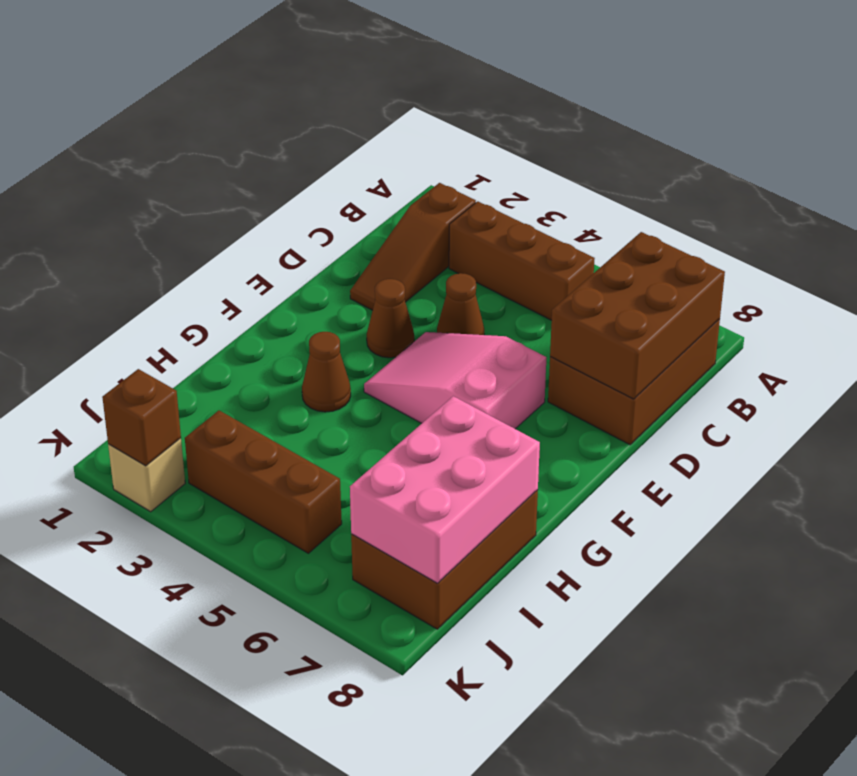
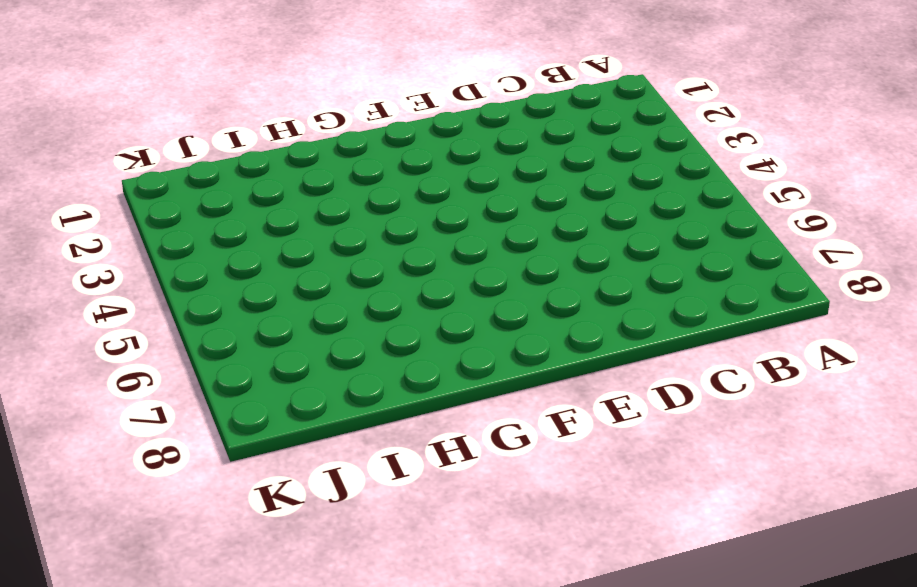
none -> brown slope B2:D2 level 1 top B
none -> brown brick B3:B5 level 1
none -> brown brick B7:D8 level 1

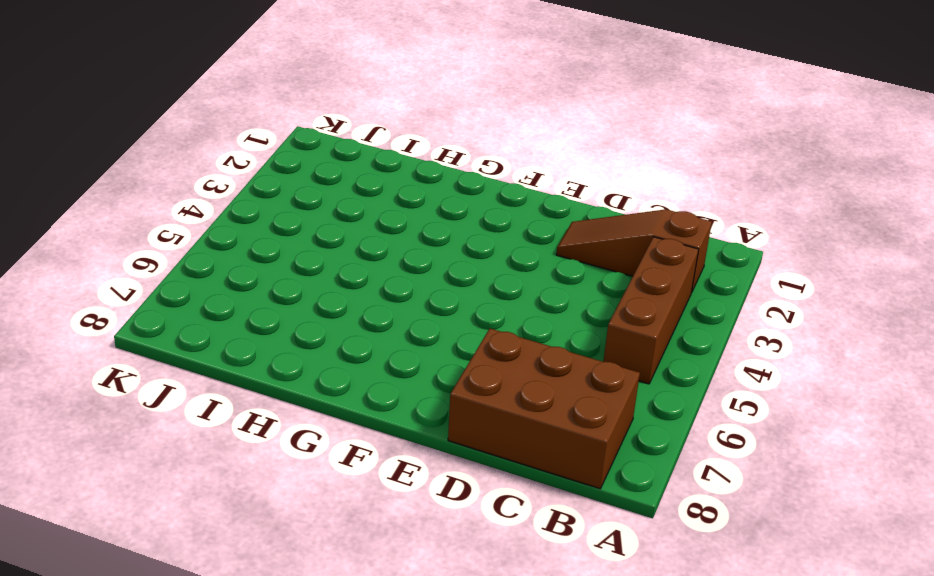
none -> brown cone D4 level 1
none -> brown cone E3 level 1
none -> pink slope E4:F6 level 1 top 6

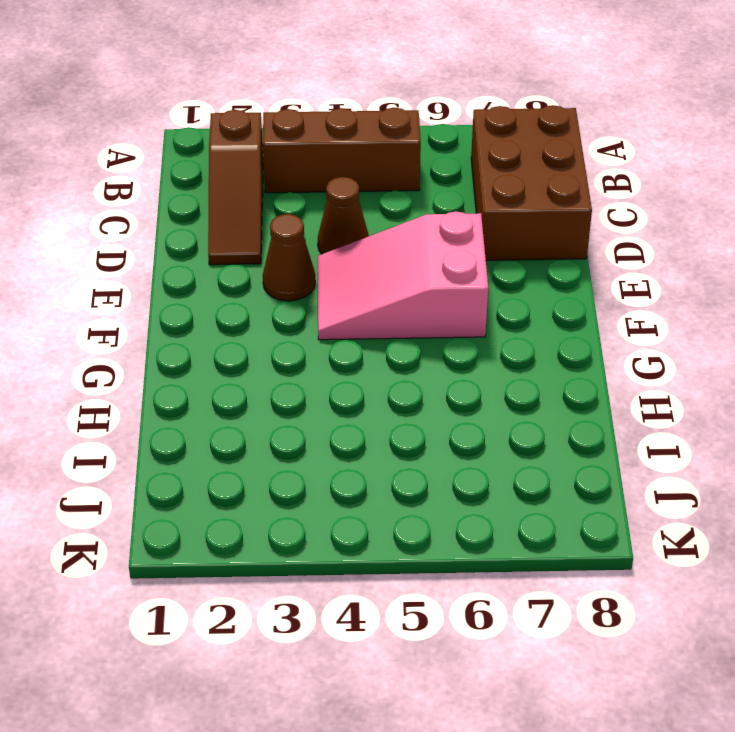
none -> brown cone G3 level 1
none -> brown brick H7:J8 level 1
none -> brown brick J3:J5 level 1

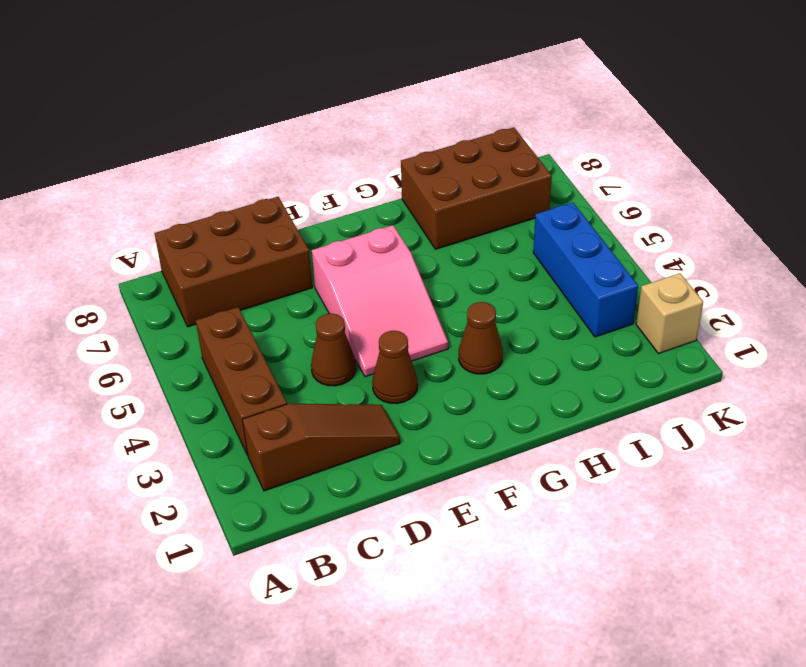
blue brick J3:J5 level 1 -> brown brick J3:J5 level 1
none -> brown brick B7:D8 level 2
none -> pink brick H7:J8 level 2
none -> brown brick K2 level 2

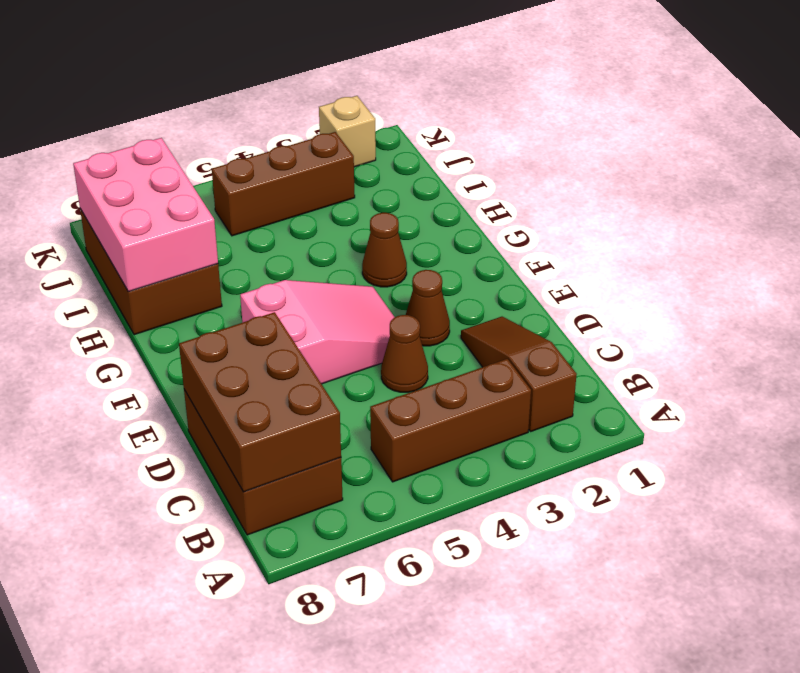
none -> brown brick K2 level 2

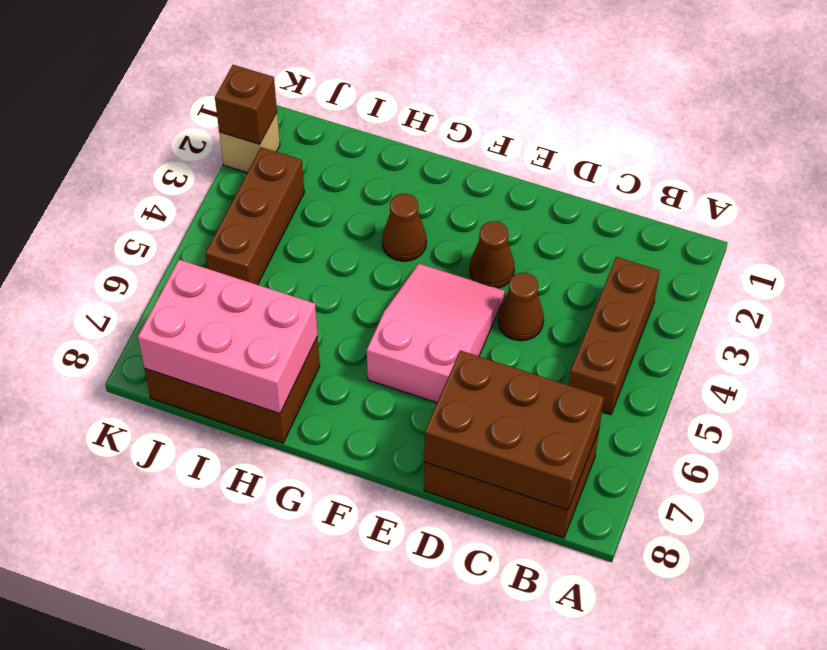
none -> brown slope B2:D2 level 1 top B

